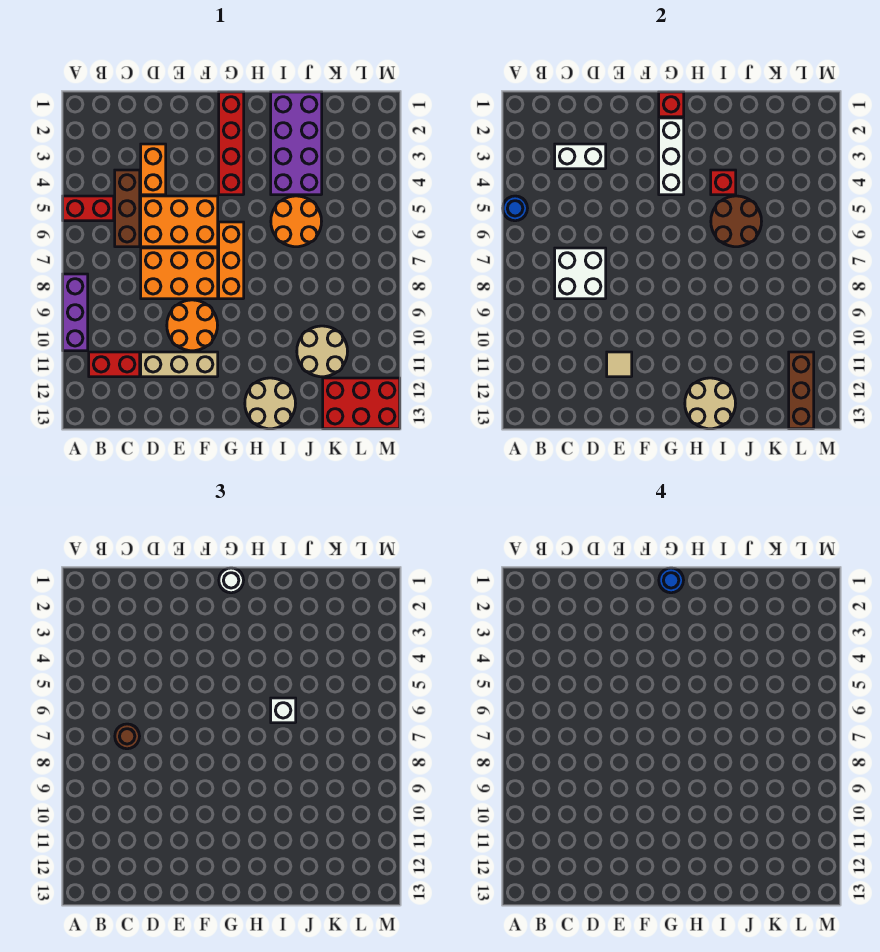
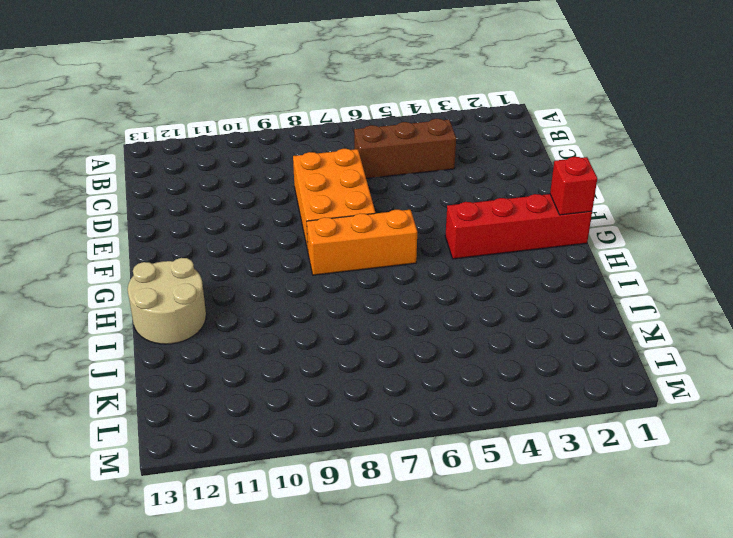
none -> red brick A5:B5 level 1
none -> purple brick A8:A10 level 1
none -> red brick B11:C11 level 1
none -> orange brick D3:D4 level 1

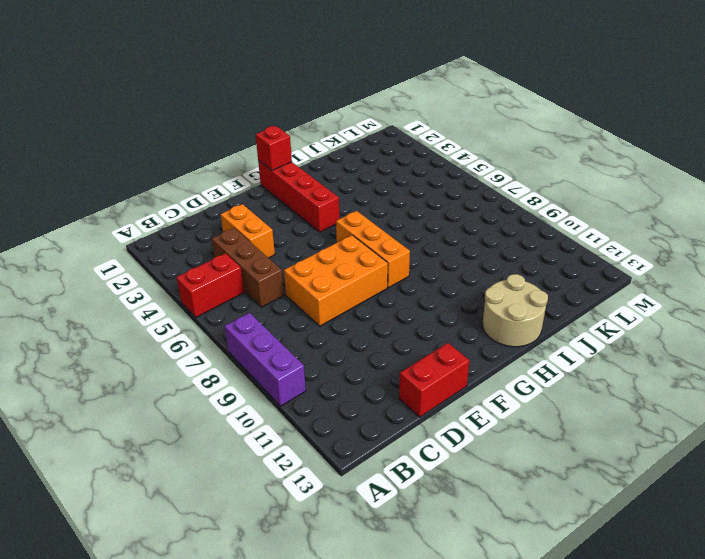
red brick D13:E13 level 1 -> red brick B11:C11 level 1
none -> orange brick D5:F6 level 1
none -> tan brick D11:F11 level 1
none -> orange round brick E9:F10 level 1
none -> purple brick I1:J4 level 1

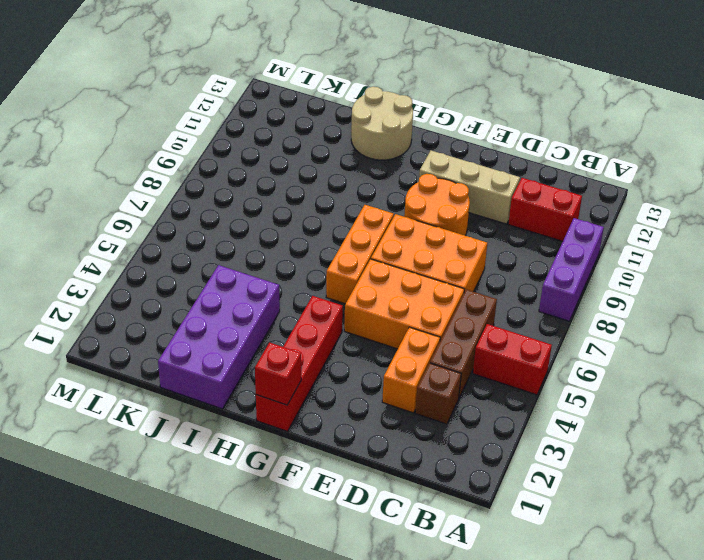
brown brick C3 level 1 -> none
none -> orange round brick I5:J6 level 1
none -> tan round brick J10:K11 level 1
none -> red brick K12:M13 level 1
none -> blue round brick A5 level 2

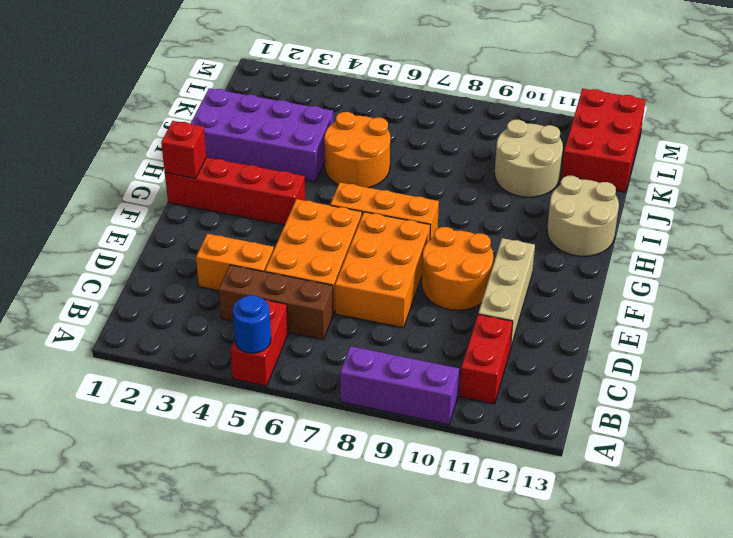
none -> white brick C3:D3 level 2
none -> white brick C7:D8 level 2
none -> tan tile E11 level 2
none -> white brick G2:G4 level 2

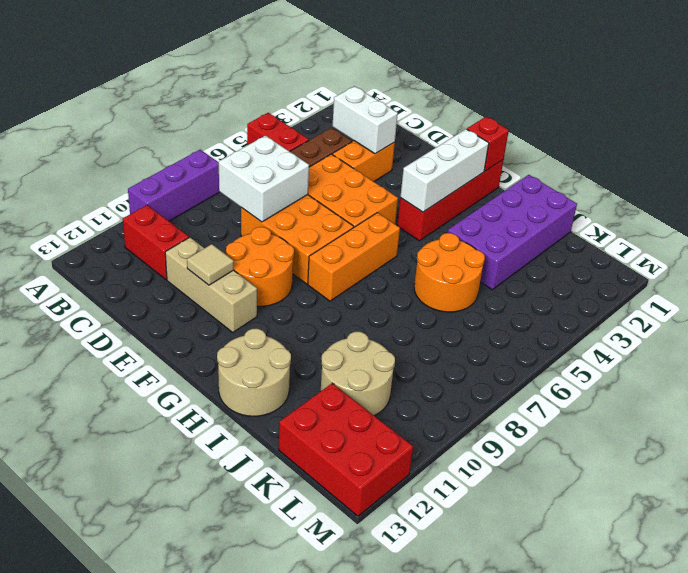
none -> blue round brick A5 level 2
none -> tan round brick H12:I13 level 2
none -> red brick I4 level 2
none -> brown round brick I5:J6 level 2

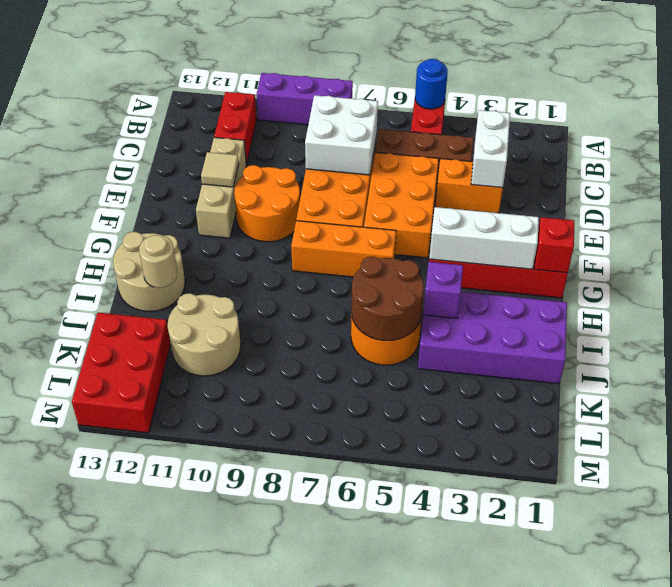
purple brick I4 level 2 -> red brick I4 level 2
tan round brick I12 level 2 -> tan round brick H12:I13 level 2
none -> brown brick L11:L13 level 2
none -> brown round brick C7 level 3
none -> white round brick G1 level 3
none -> white brick I6 level 3

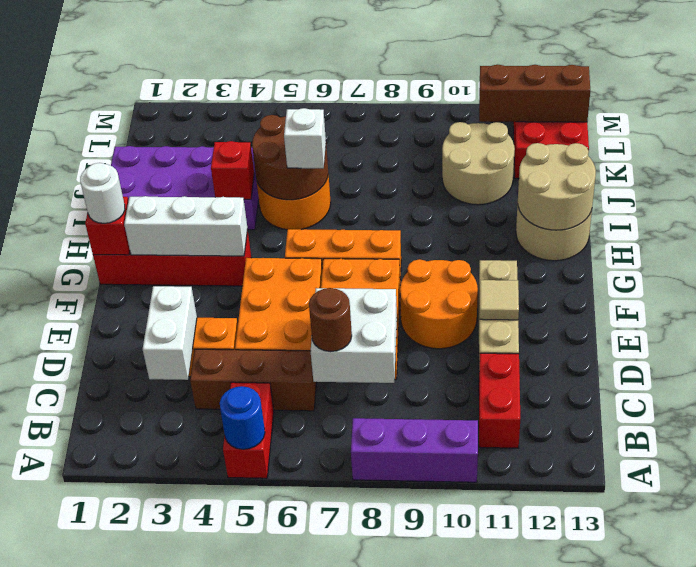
none -> blue round brick G1 level 4

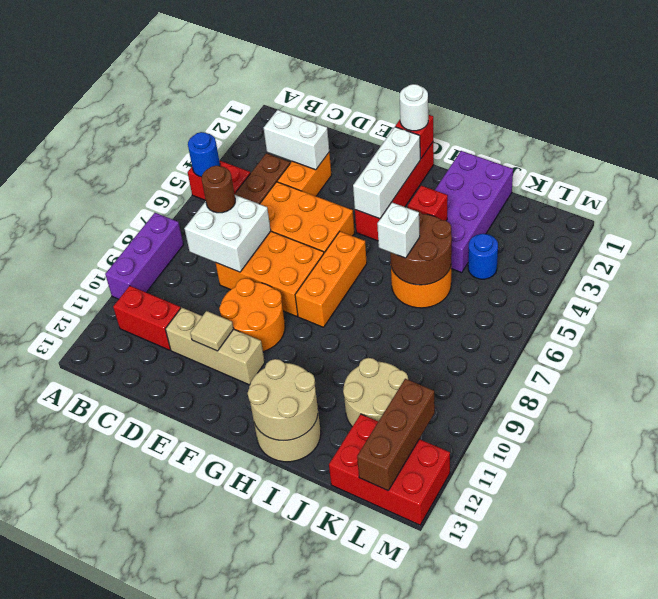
blue round brick K4 level 1 -> blue round brick G1 level 4

